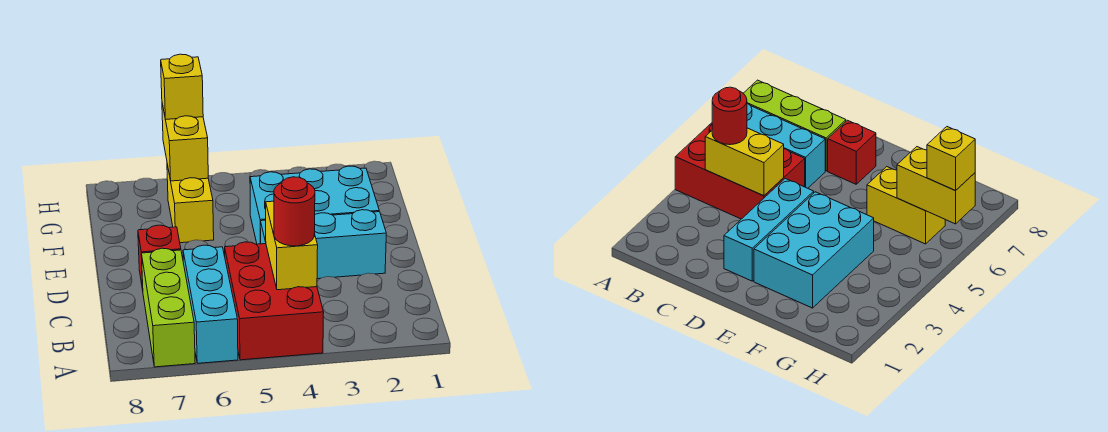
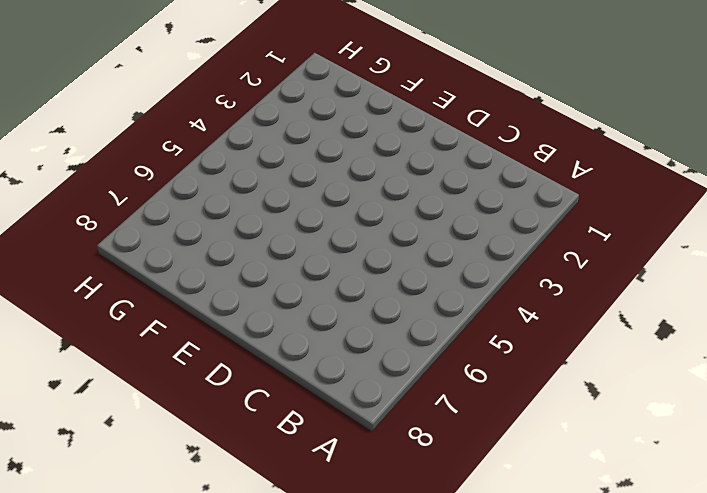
none -> red brick A4:C5 level 1
none -> cyan brick A6:C6 level 1

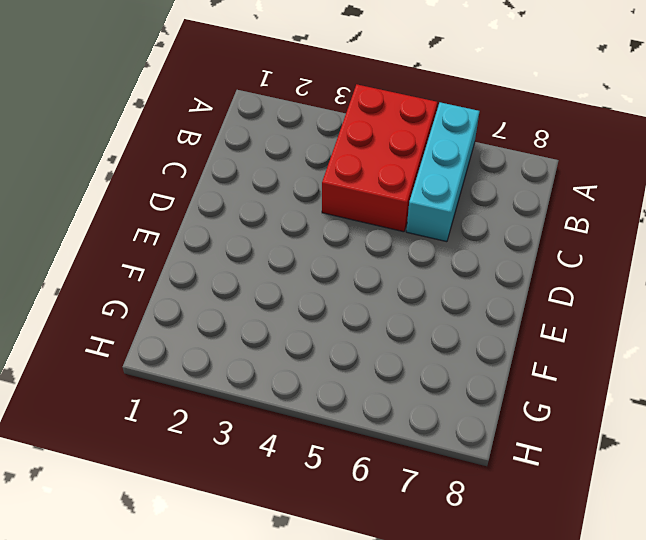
none -> lime brick A7:C7 level 1
none -> cyan brick D2:D4 level 1

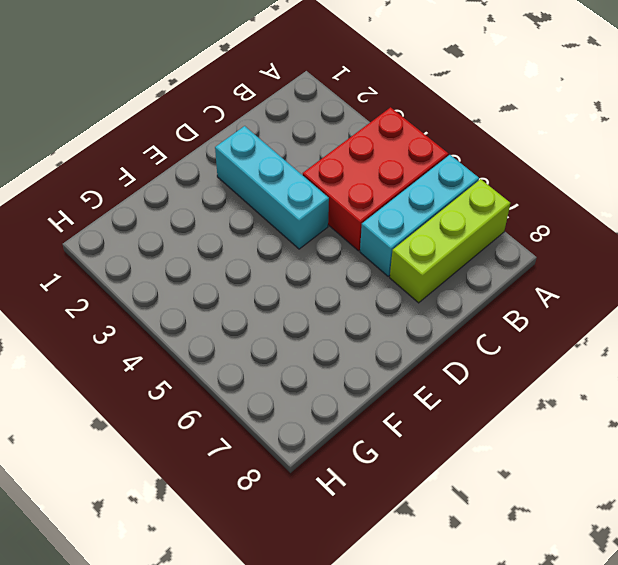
none -> red brick D7 level 1
none -> cyan brick E2:F4 level 1

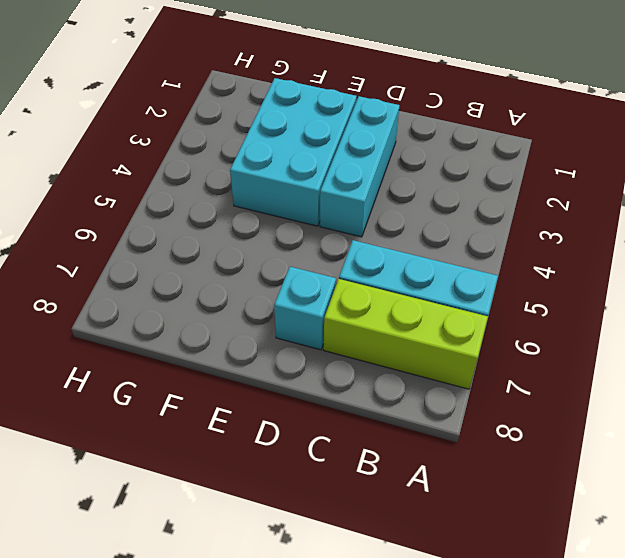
cyan brick D7 level 1 -> red brick D7 level 1
none -> red brick A4:C5 level 1
none -> yellow brick F6:G6 level 1

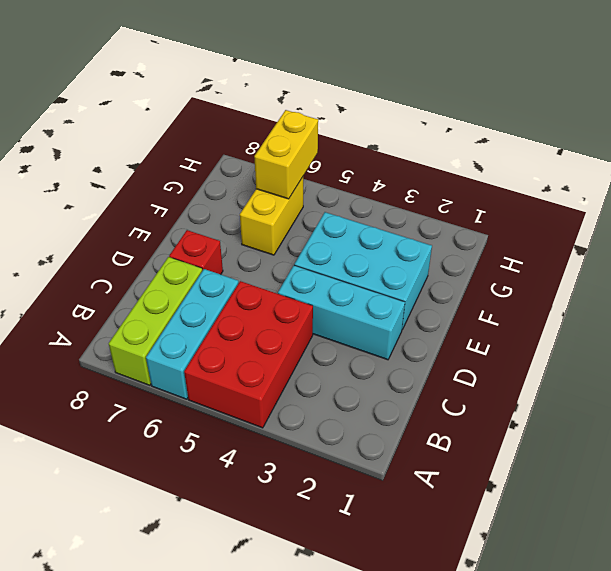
none -> yellow brick B4:C4 level 2
none -> red round brick B4 level 3

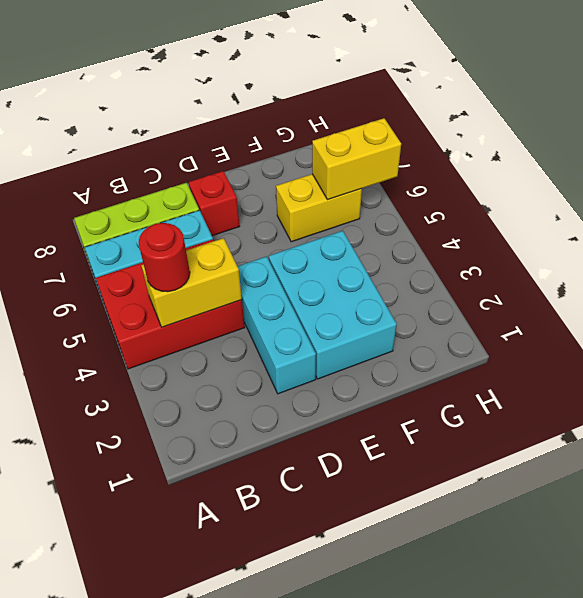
none -> yellow brick H6 level 3

